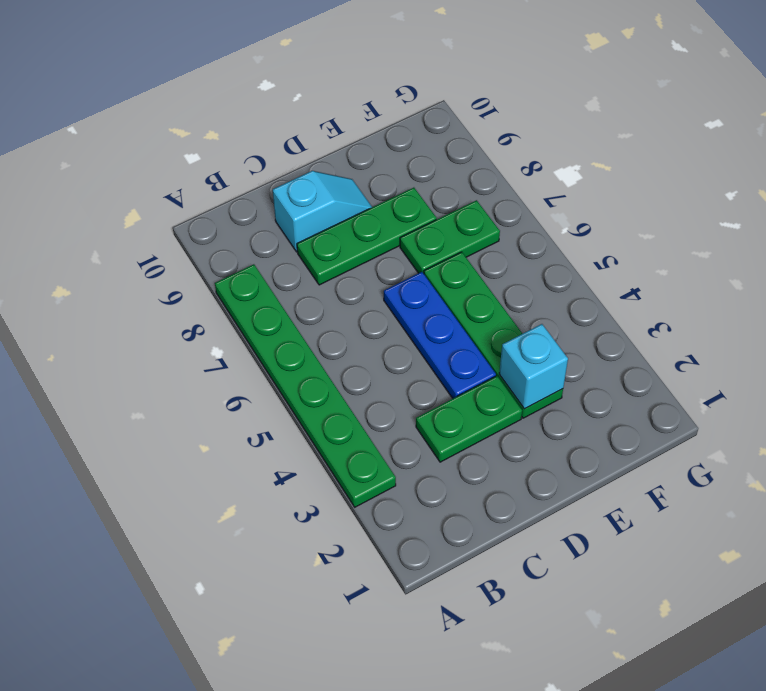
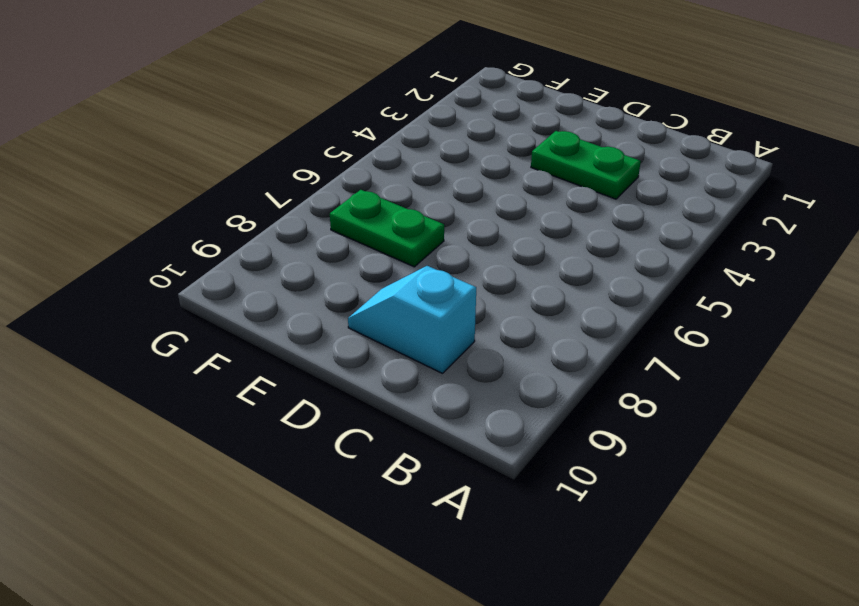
none -> green plate A3:A8 level 1
none -> green plate C8:E8 level 1

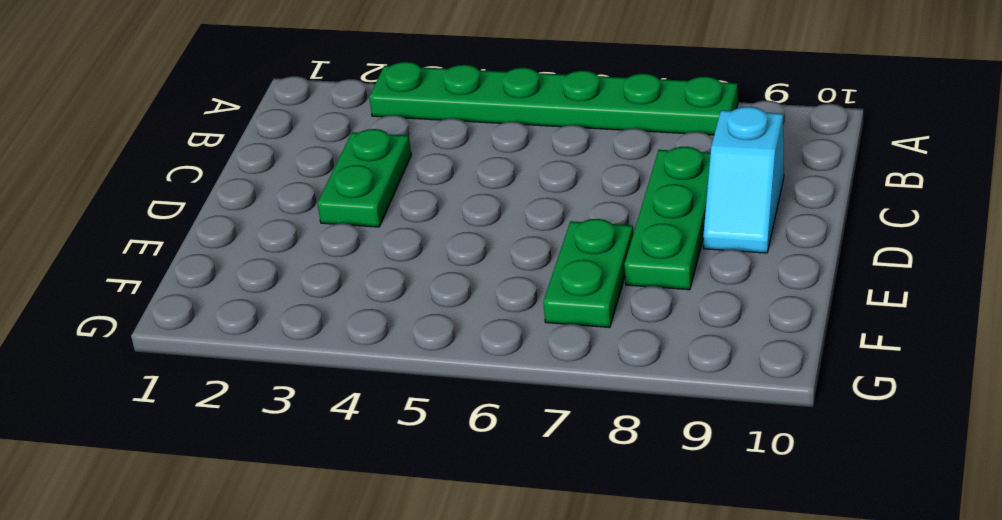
none -> blue plate D4:D6 level 1
none -> green plate E3:E6 level 1

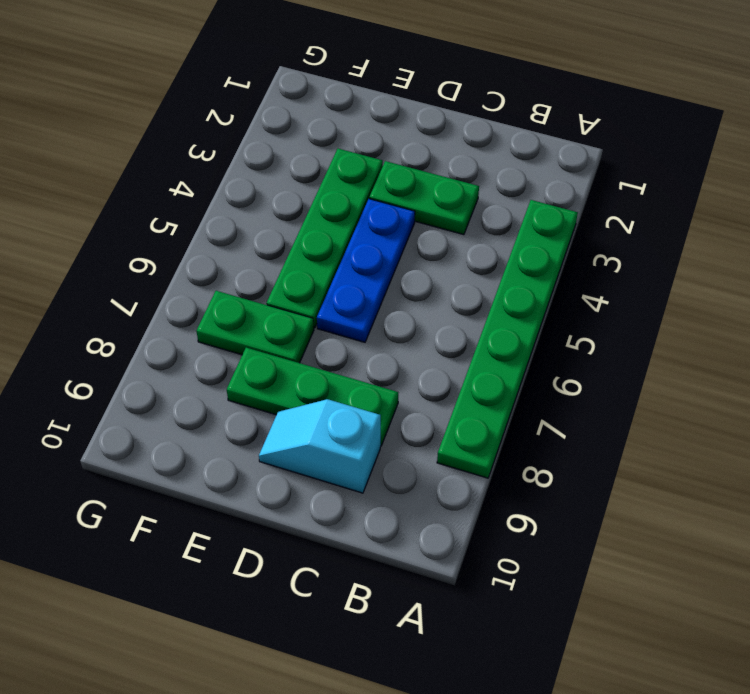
none -> cyan brick E3 level 2

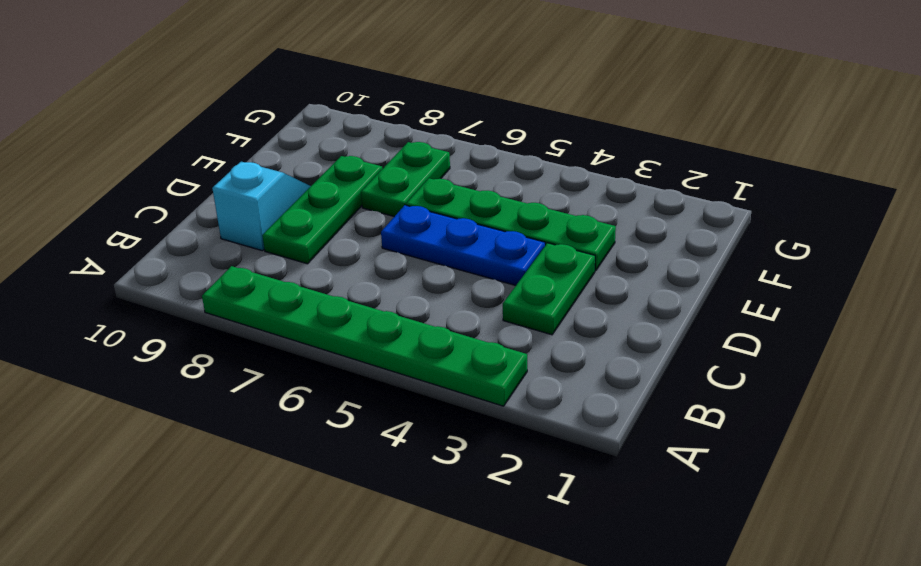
none -> cyan brick E3 level 2

